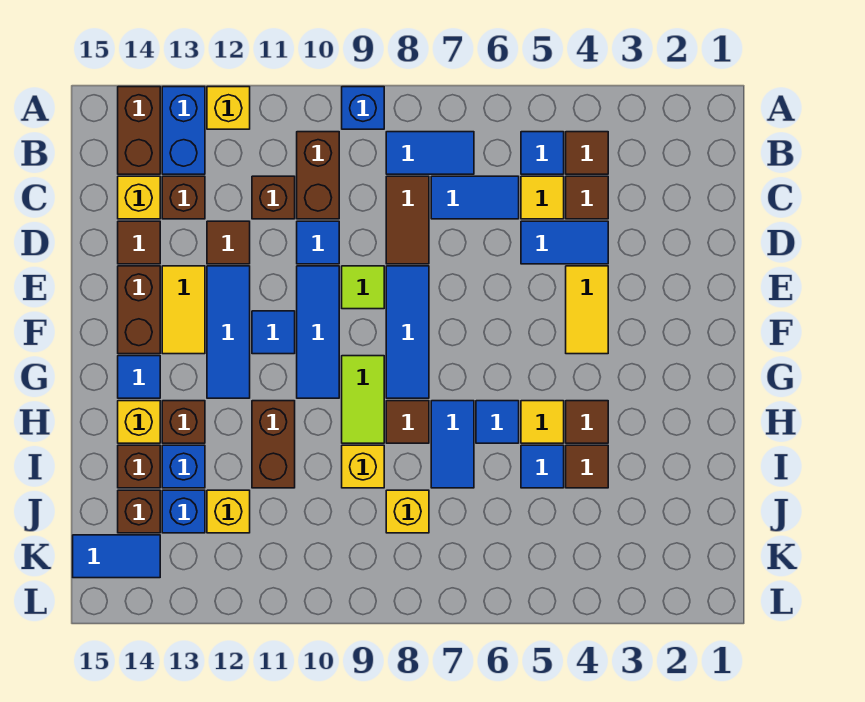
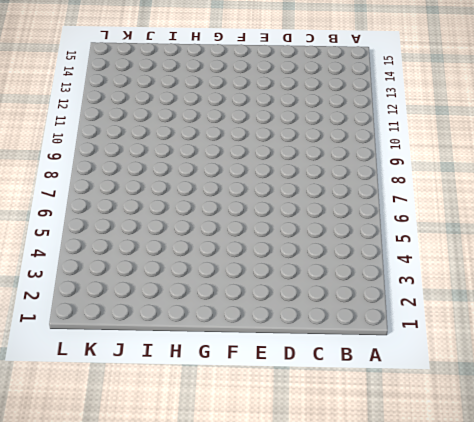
none -> blue brick A9 level 1
none -> yellow brick A12 level 1
none -> blue brick A13:B13 level 1
none -> brown brick A14:B14 level 1

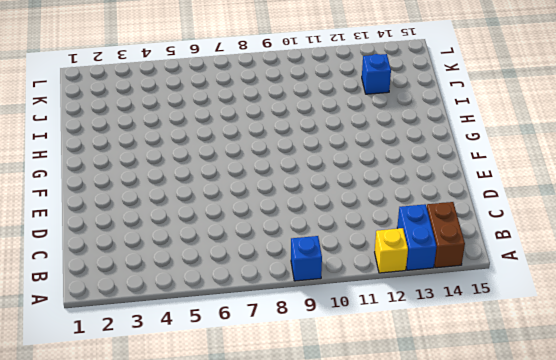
none -> brown tile B4 level 1
none -> blue tile B5 level 1
none -> blue tile B7:B8 level 1
none -> brown brick B10:C10 level 1

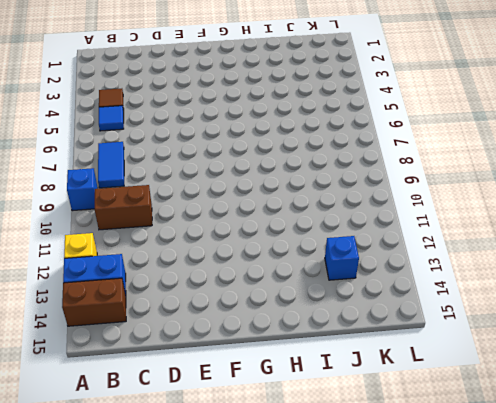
none -> brown tile C4 level 1
none -> yellow tile C5 level 1
none -> blue tile C6:C7 level 1
none -> brown tile C8:D8 level 1

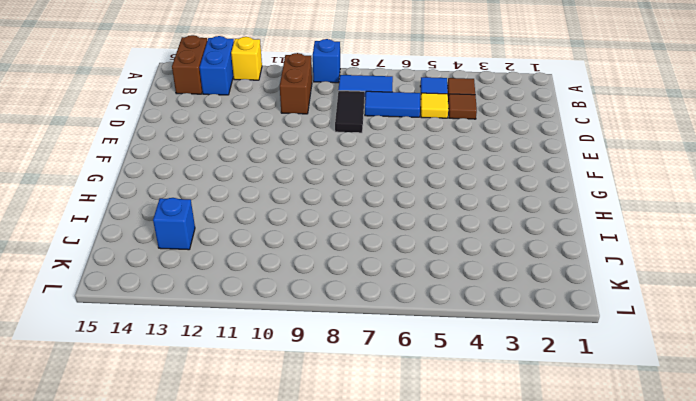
black tile C8:D8 level 1 -> brown tile C8:D8 level 1
none -> brown brick C11 level 1
none -> brown brick C13 level 1
none -> yellow brick C14 level 1
none -> blue tile D4:D5 level 1

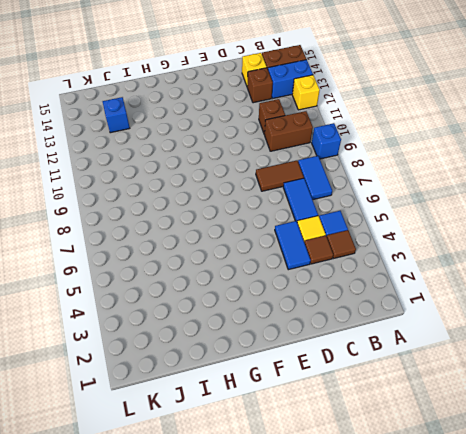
none -> blue tile D10 level 1
none -> brown tile D12 level 1
none -> brown tile D14 level 1
none -> yellow tile E4:F4 level 1

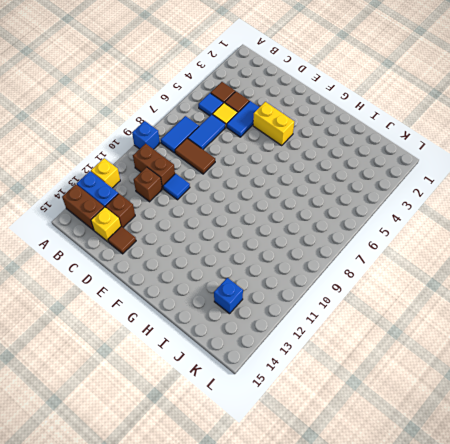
yellow brick E4:F4 level 1 -> yellow tile E4:F4 level 1
none -> brown tile D12 level 1
none -> blue tile E8:G8 level 1
none -> lime tile E9 level 1
none -> blue tile E10:G10 level 1

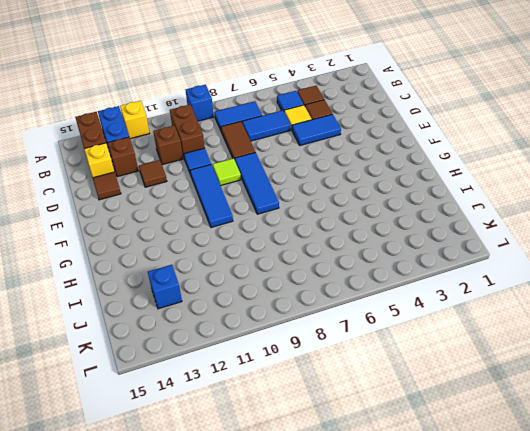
none -> yellow tile E4:F4 level 1
none -> blue tile E12:G12 level 1
none -> yellow tile E13:F13 level 1
none -> brown brick E14:F14 level 1

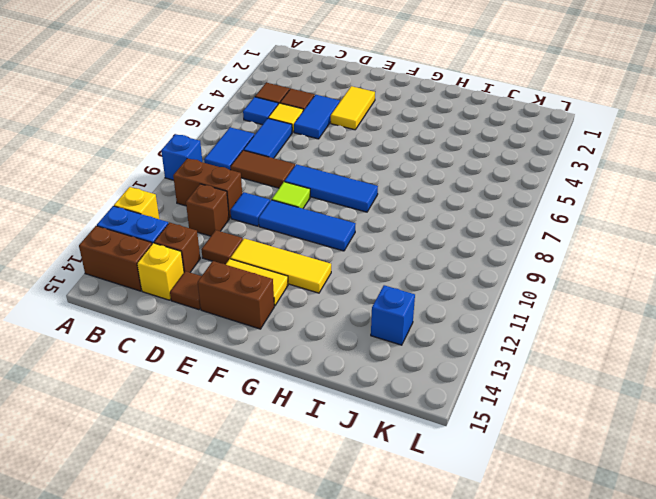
yellow tile E3:E4 level 1 -> yellow tile E4:F4 level 1
yellow tile E12:G12 level 1 -> blue tile E12:G12 level 1
none -> blue tile F11 level 1
none -> lime tile G9:H9 level 1
none -> blue tile G14 level 1
none -> brown tile H4 level 1

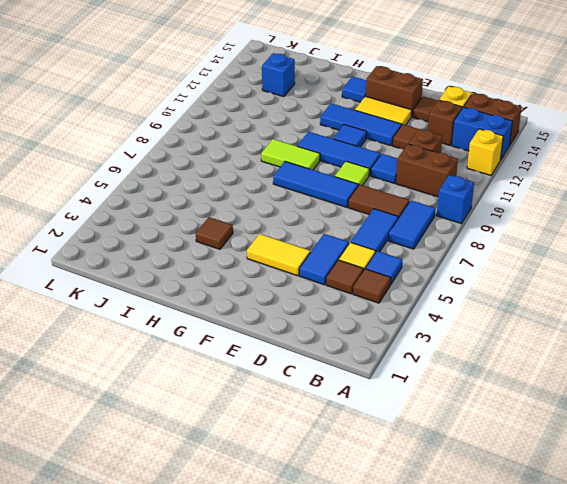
none -> yellow tile H5 level 1
none -> blue tile H6 level 1
none -> blue tile H7:I7 level 1
none -> brown tile H8 level 1

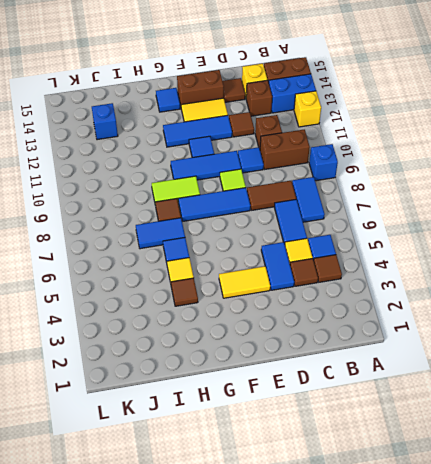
none -> brown brick H11:I11 level 1
none -> brown brick H13 level 1
none -> yellow brick H14 level 1
none -> brown tile I4 level 1

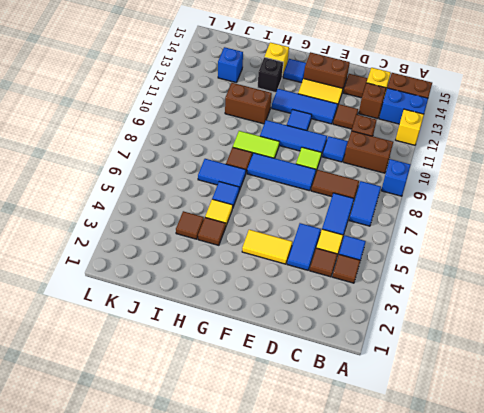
black brick H13 level 1 -> brown brick H13 level 1
none -> blue tile I5 level 1
none -> yellow brick I9 level 1
none -> blue brick I13 level 1
none -> brown brick I14 level 1

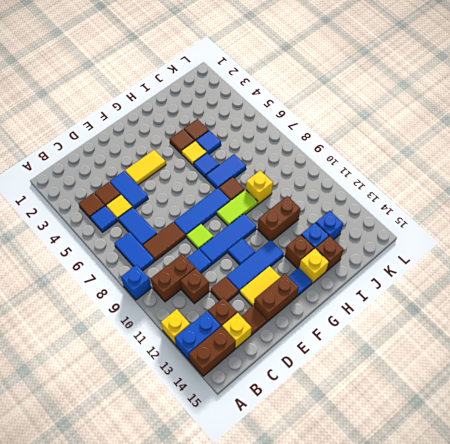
none -> yellow brick J8 level 1
none -> yellow brick J12 level 1
none -> brown brick J14 level 1
none -> blue tile K14:K15 level 1

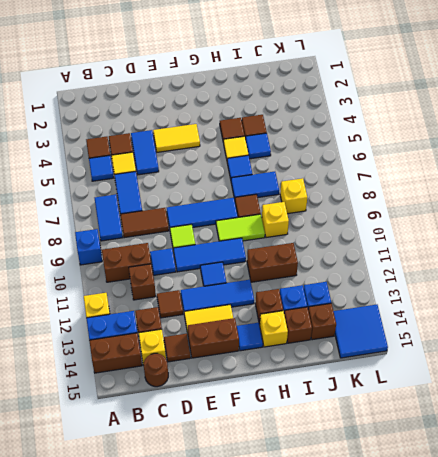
brown round brick C15 level 1 -> none
blue tile K14:L15 level 1 -> blue tile K14:K15 level 1
none -> yellow brick J12 level 1

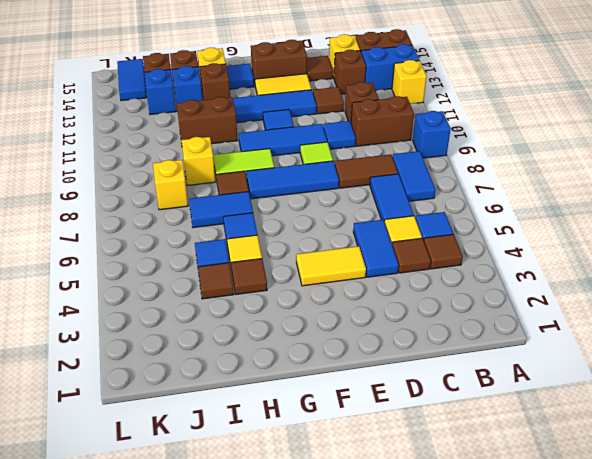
none -> yellow brick J12 level 1

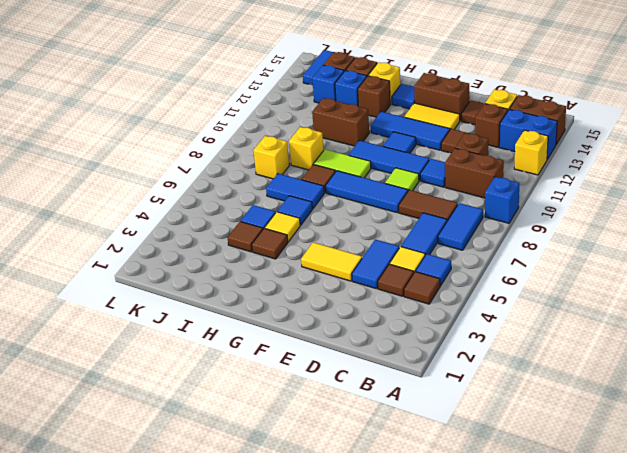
none -> yellow brick J12 level 1

